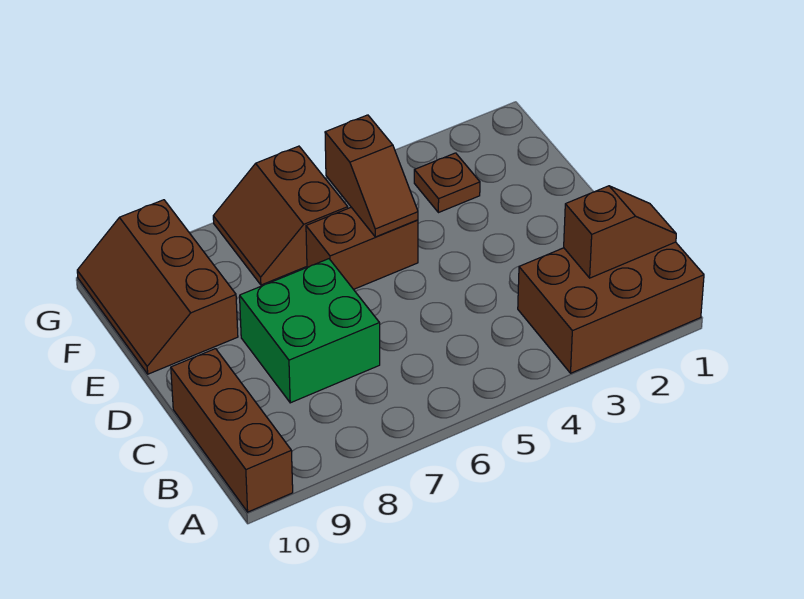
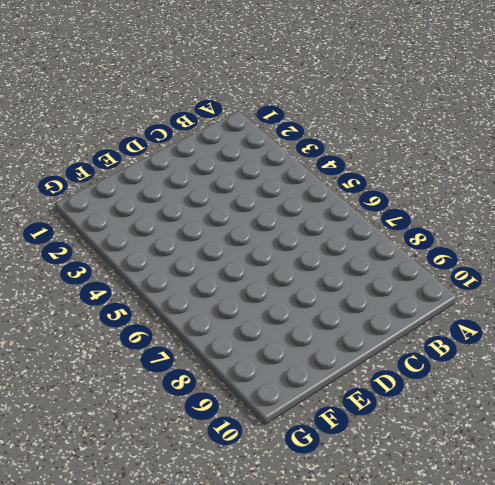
none -> brown brick A1:B3 level 1
none -> brown brick A10:C10 level 1

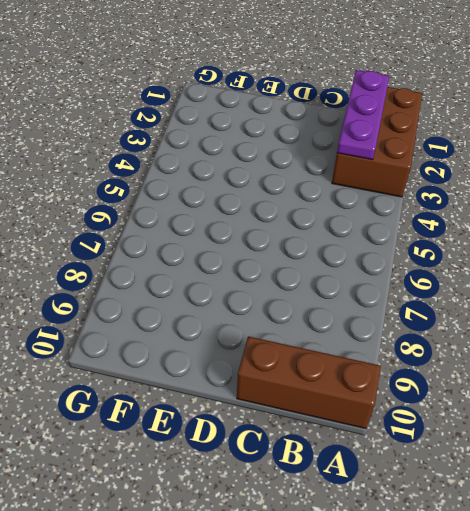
purple plate B1:B3 level 2 -> brown slope B1:B2 level 2 top 2
none -> green brick C7:D8 level 1
none -> brown brick E5:E6 level 1

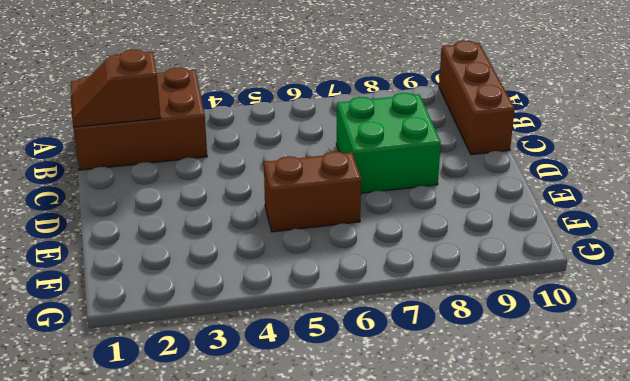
none -> brown slope E9:G10 level 1 top 9
none -> brown plate F3 level 1

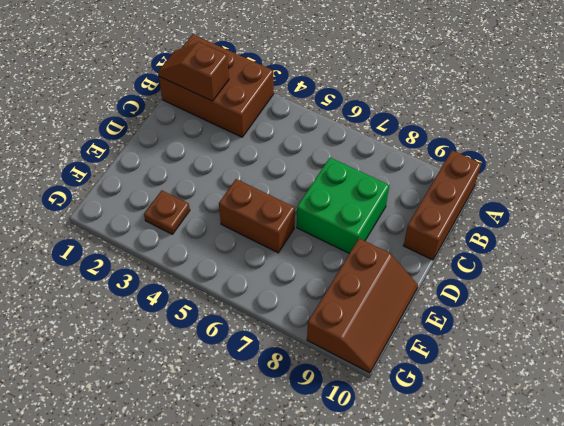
none -> brown slope F6:G7 level 1 top 6
none -> brown slope E5:F5 level 2 top F

